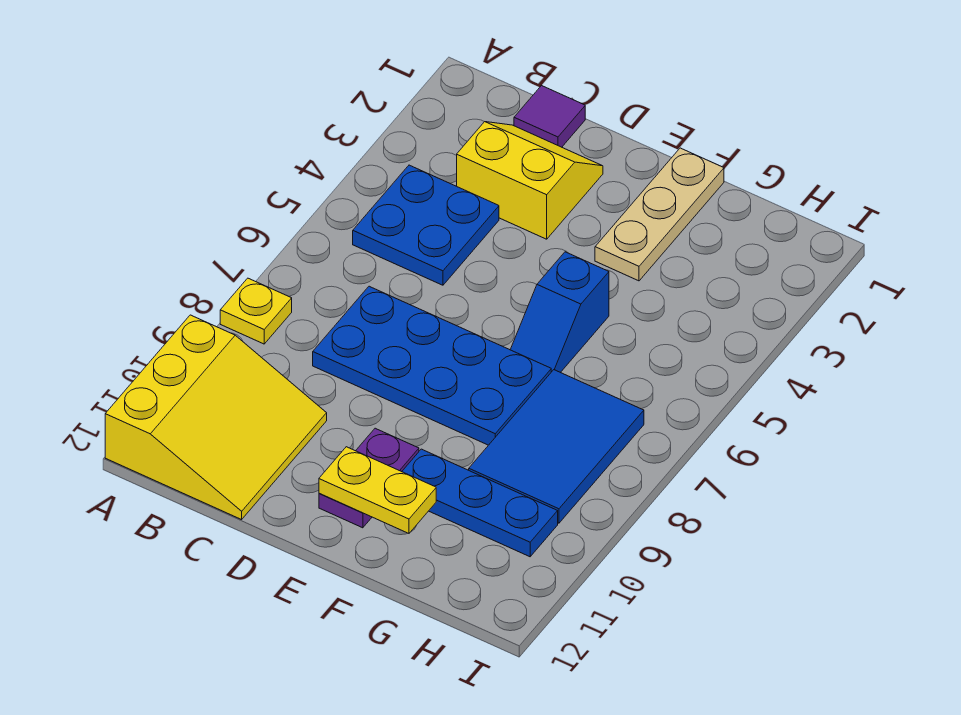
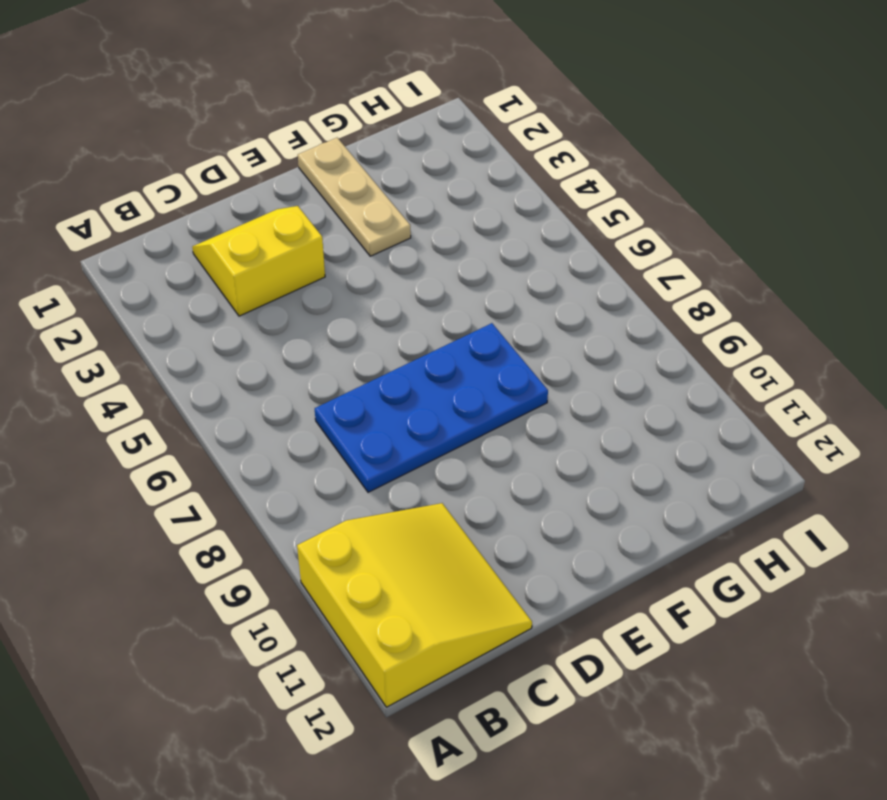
none -> yellow plate A8 level 1
none -> blue plate B4:C5 level 1
none -> purple tile C1 level 1

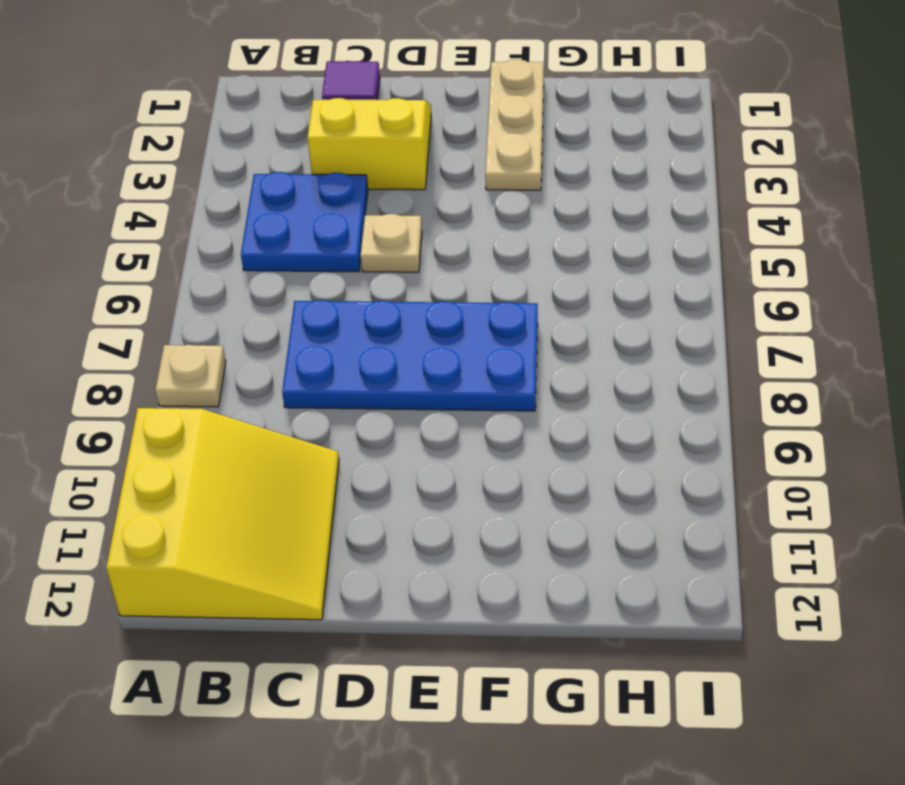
tan plate A8 level 1 -> yellow plate A8 level 1
tan plate D5 level 1 -> none
none -> purple plate E10:E11 level 1
none -> blue slope F5:F6 level 1 top 5
none -> blue plate F10:H10 level 1

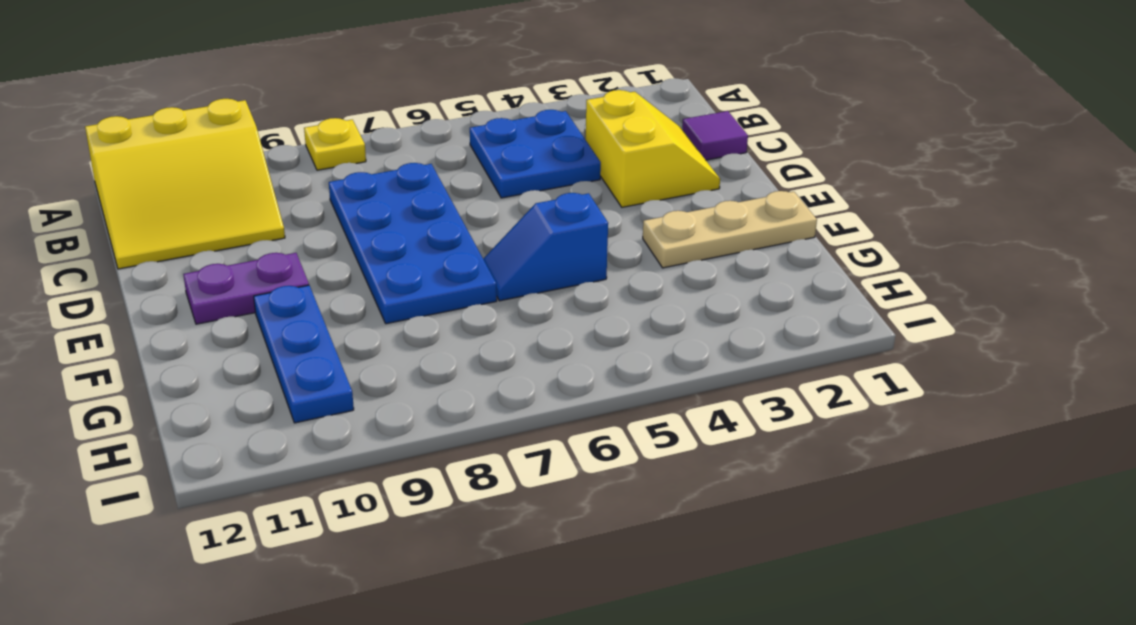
none -> blue tile G7:H9 level 1
none -> yellow plate E11:F11 level 2

